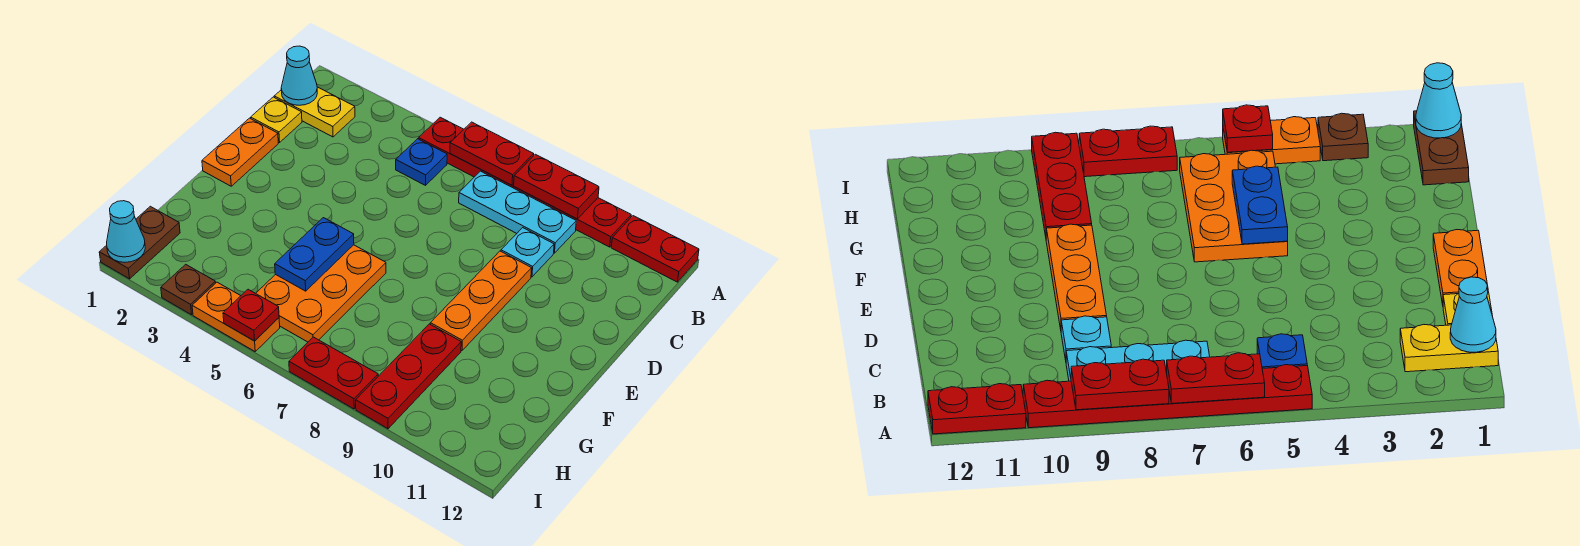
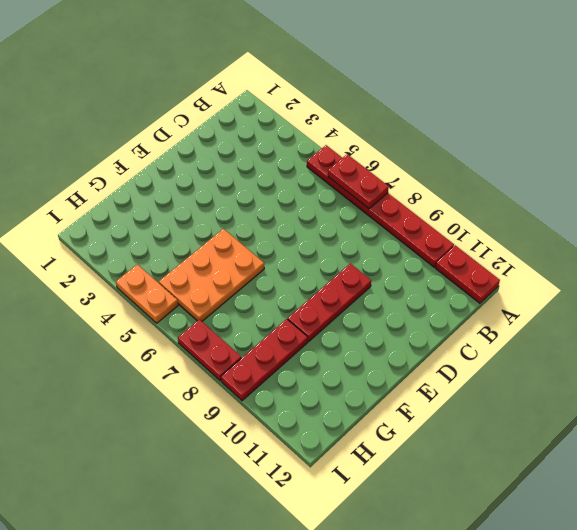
red plate D9:F9 level 1 -> orange plate D9:F9 level 1
none -> yellow plate B1:B2 level 1
none -> blue plate B5 level 1
none -> cyan plate B7:B9 level 1

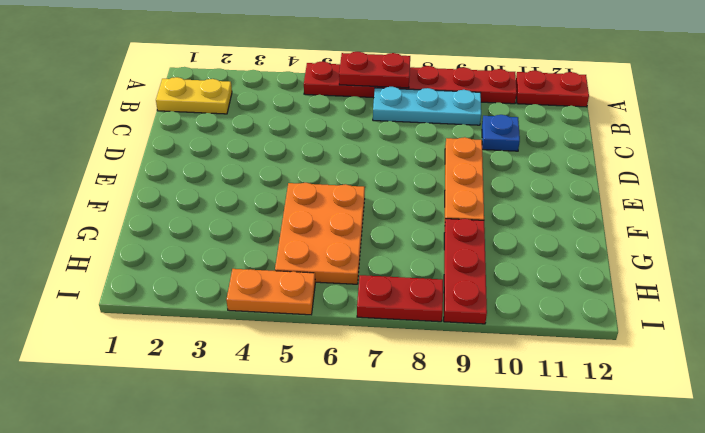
blue plate C10 level 1 -> blue plate B5 level 1
none -> yellow plate C1 level 1
none -> cyan plate C9 level 1
none -> orange plate D1:E1 level 1

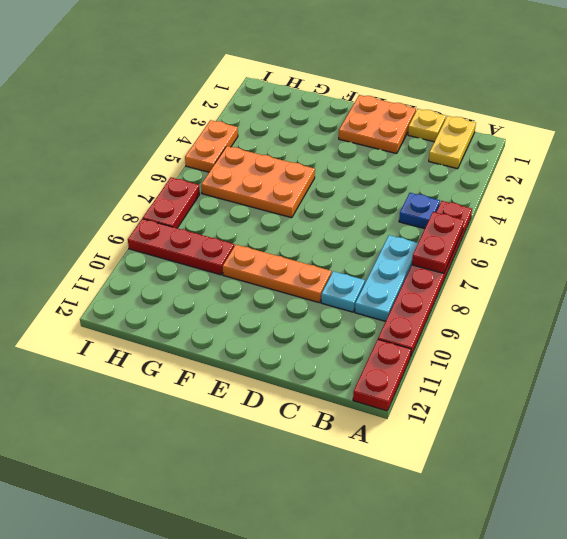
orange plate D1:E2 level 1 -> orange plate D1:E1 level 1
none -> brown plate H1:I1 level 1
none -> brown plate I3 level 1
none -> red plate A8:A9 level 2

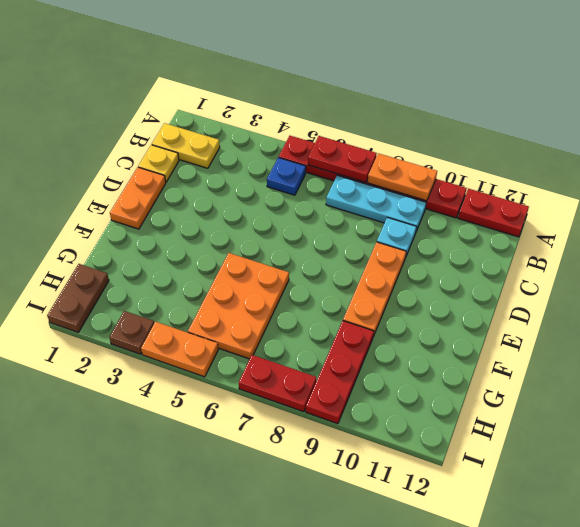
orange plate A8:A9 level 2 -> red plate A8:A9 level 2
none -> cyan cone B1 level 2
none -> blue plate F5:G5 level 2
none -> cyan cone I1 level 2

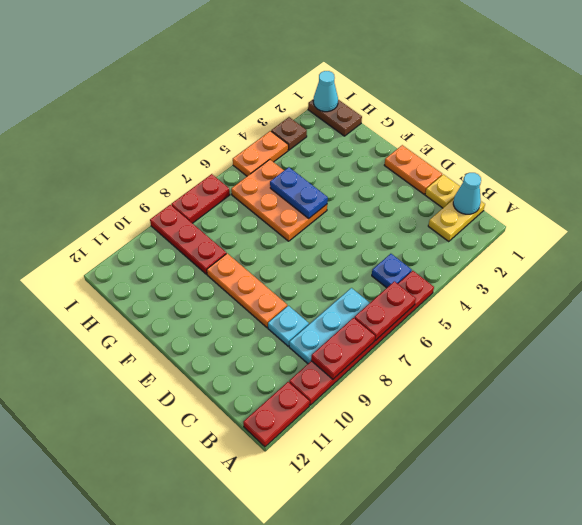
none -> red plate I5 level 2

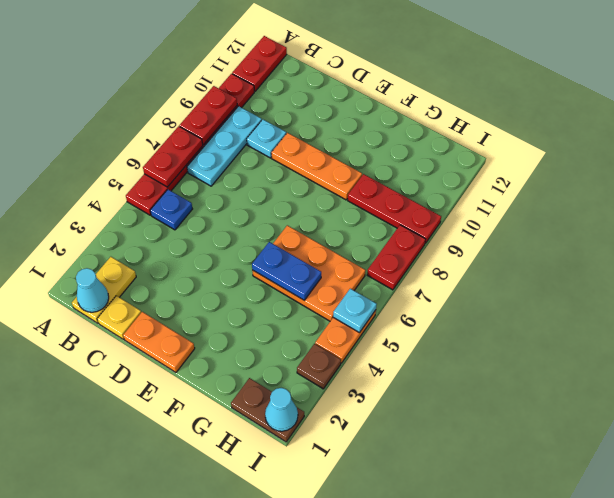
cyan plate I5 level 2 -> red plate I5 level 2

